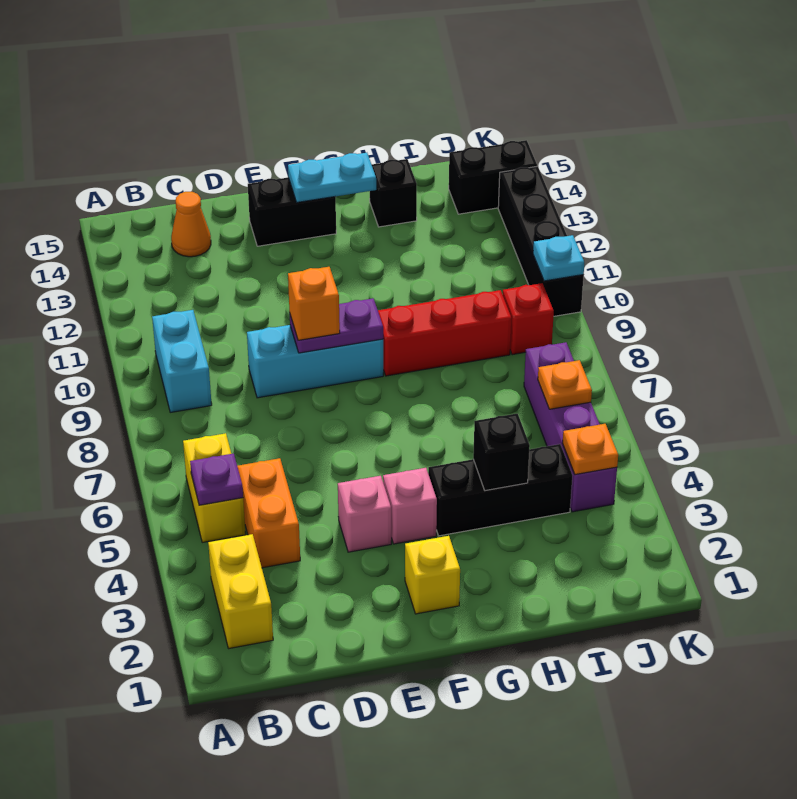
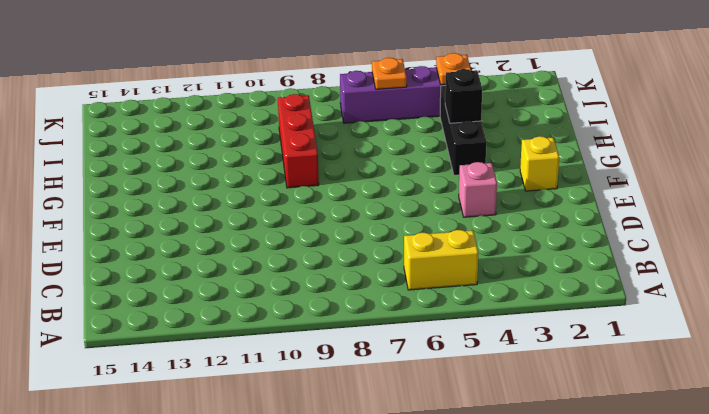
none -> yellow brick B2:B3 level 1
none -> cyan brick B9:B10 level 1
none -> orange brick C4:C5 level 1

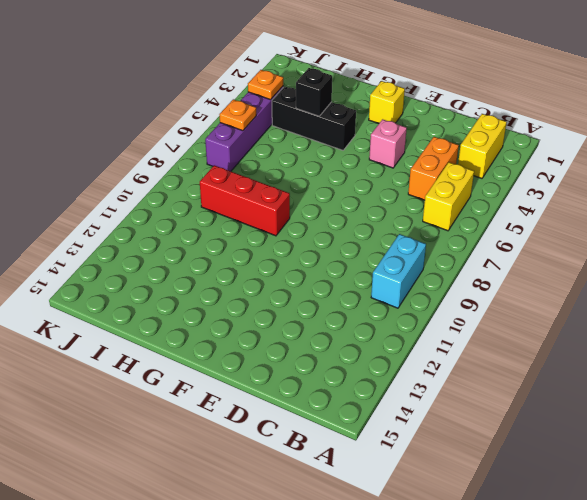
none -> orange cone C14 level 1
none -> cyan brick D9:F9 level 1
none -> black brick E14:F14 level 1

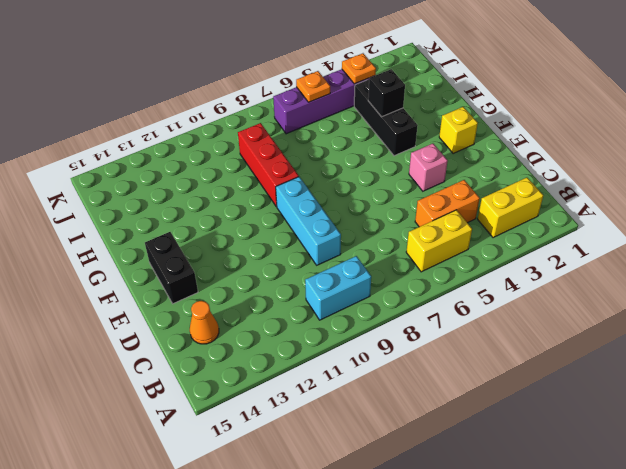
none -> pink brick F4 level 1
none -> black brick H14 level 1
none -> red brick J9 level 1

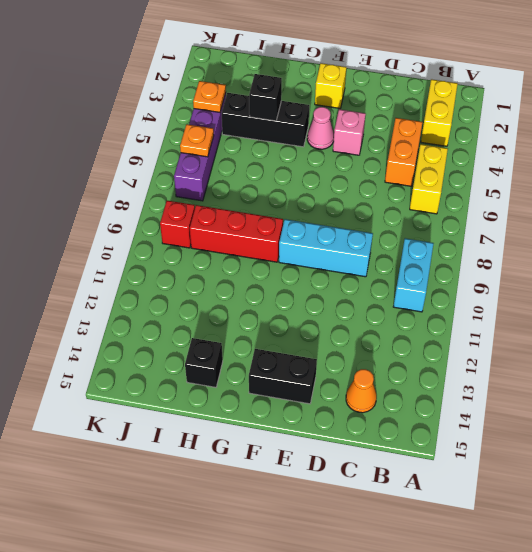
pink cone F4 level 1 -> pink brick F4 level 1
none -> black brick J14:K14 level 1
none -> black brick K10:K13 level 1
none -> purple plate B5 level 2

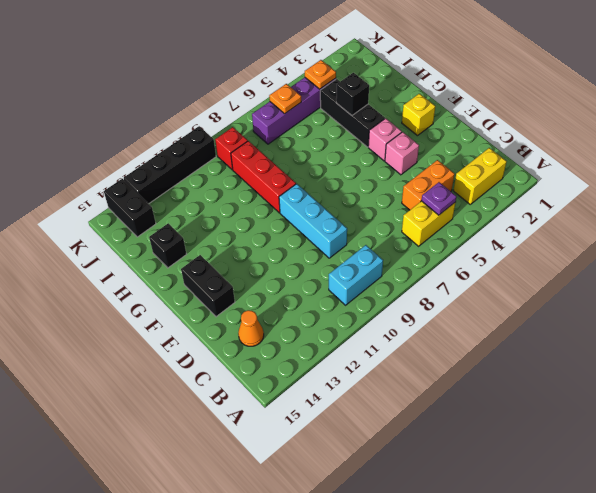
none -> purple plate E9:F9 level 2
none -> cyan plate F14:G14 level 2
none -> cyan plate K10 level 2

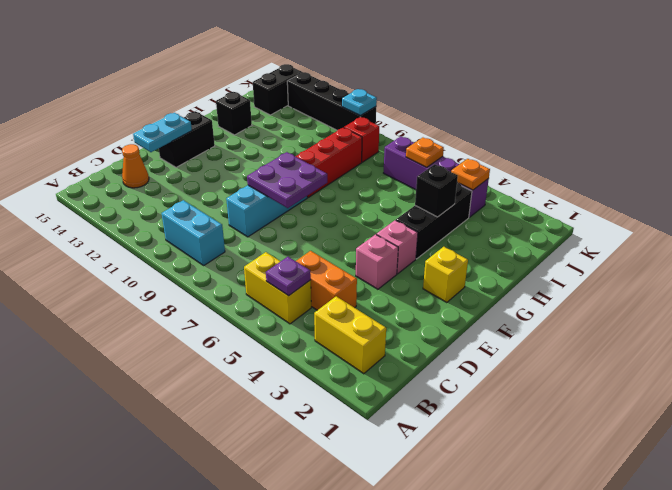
cyan plate D14:E14 level 2 -> cyan plate F14:G14 level 2
purple plate E8:F9 level 2 -> purple plate E9:F9 level 2
none -> orange brick E9 level 3

